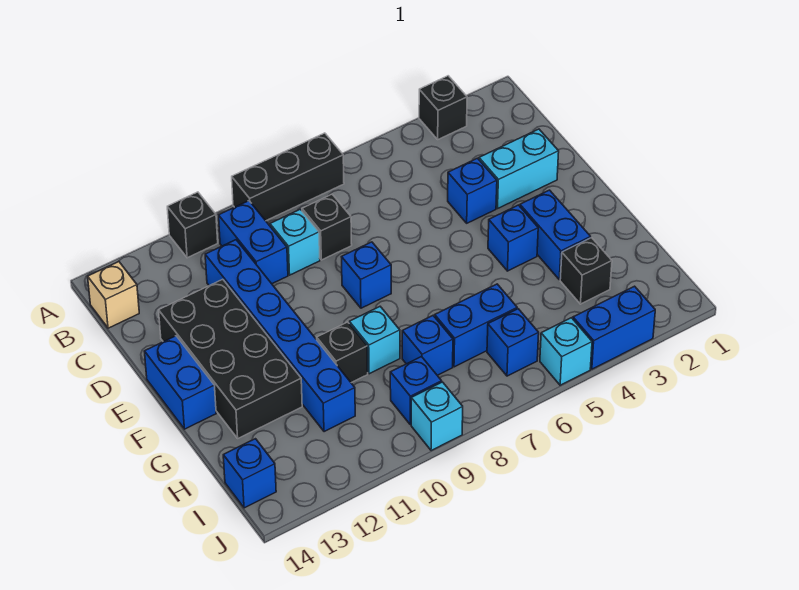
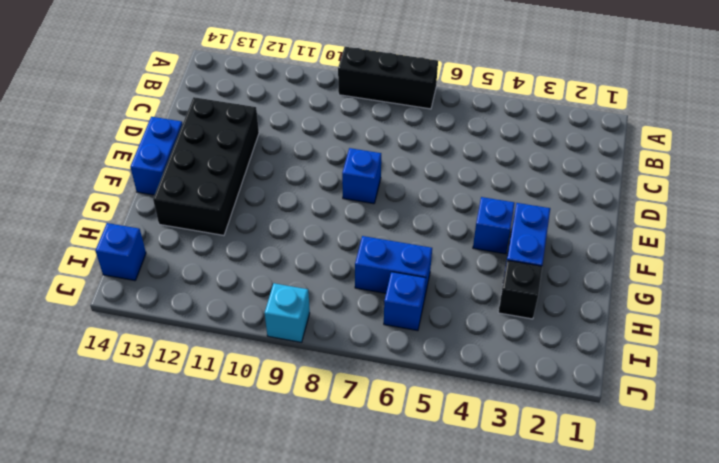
none -> black brick A3 level 1
none -> black brick A11 level 1
none -> blue brick B10:C10 level 1

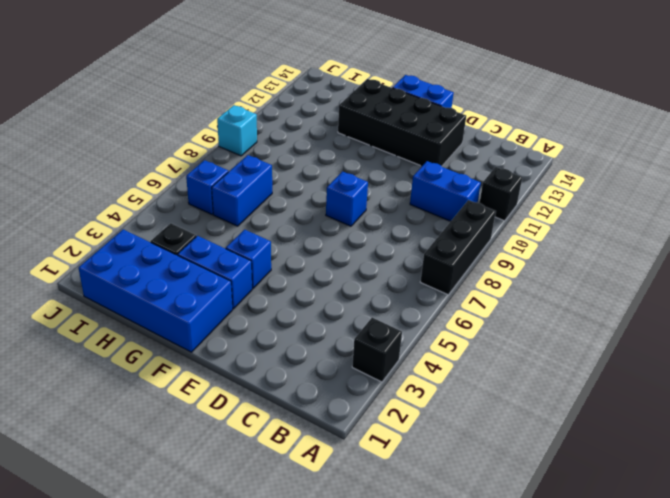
blue brick F1:I2 level 1 -> none
none -> tan brick B14 level 1
none -> black brick C8 level 1
none -> cyan brick C9 level 1

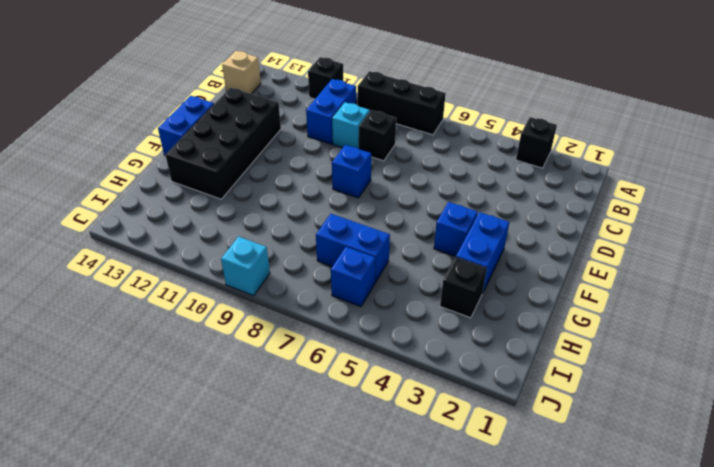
none -> blue brick C11:H11 level 1
none -> cyan brick D2:D3 level 1
none -> blue brick D4 level 1

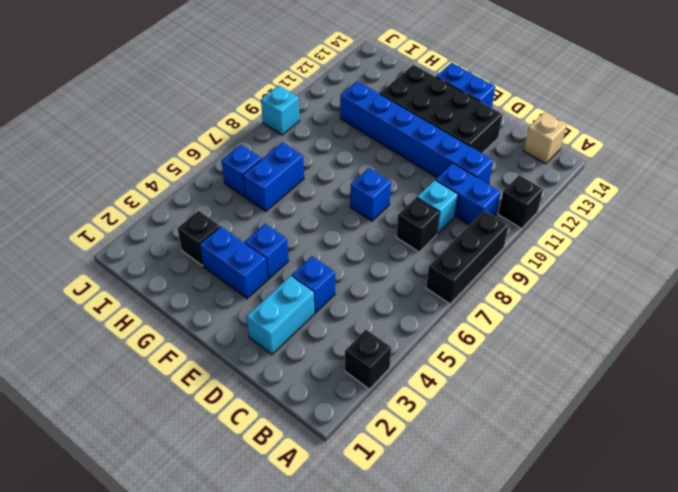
none -> cyan brick G9 level 1
none -> black brick G10 level 1
none -> blue brick H8 level 1

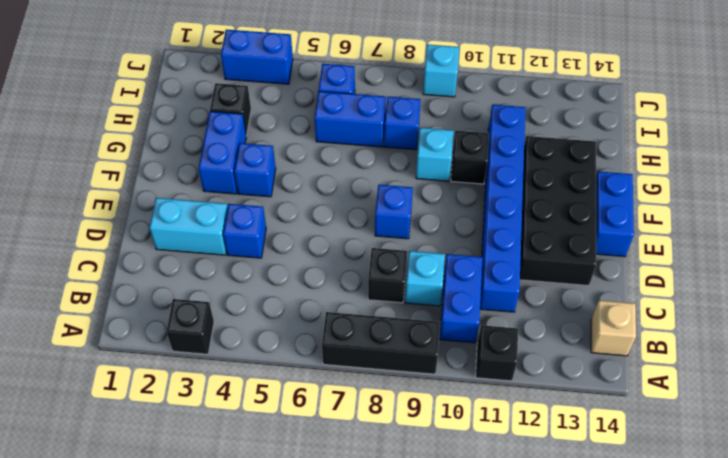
none -> blue brick I9 level 1
none -> blue brick I14 level 1
none -> cyan brick J5 level 1

